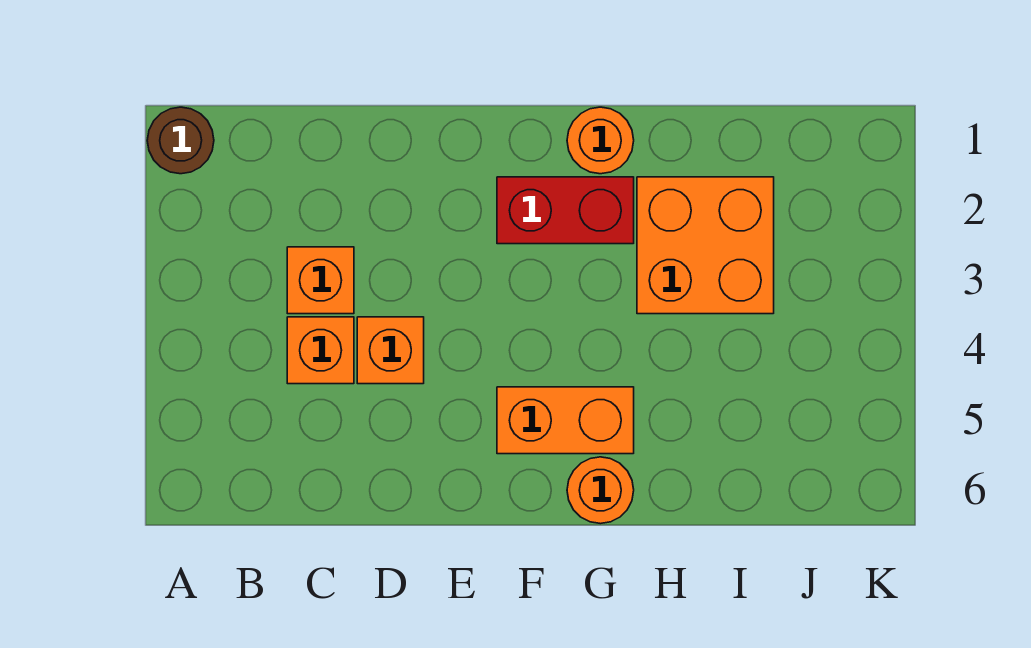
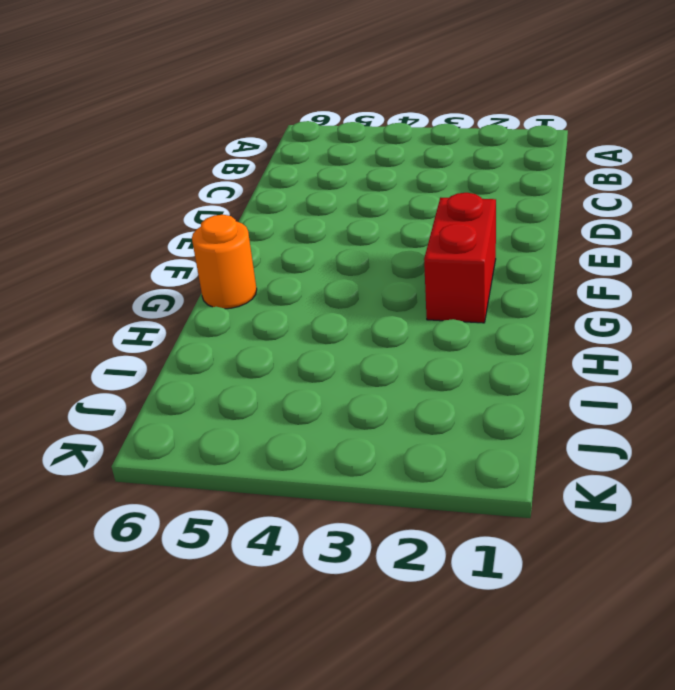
none -> brown round brick A1 level 1
none -> orange brick C3 level 1

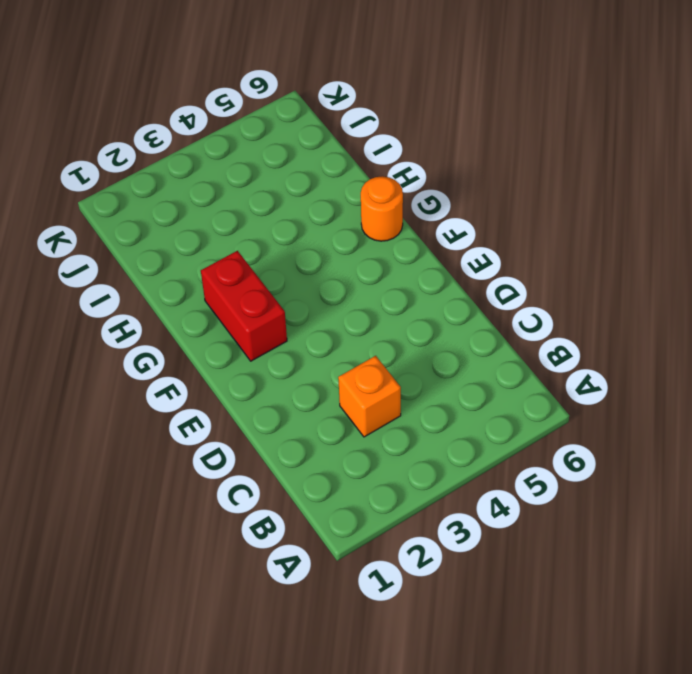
none -> brown round brick A1 level 1
none -> orange brick C4 level 1

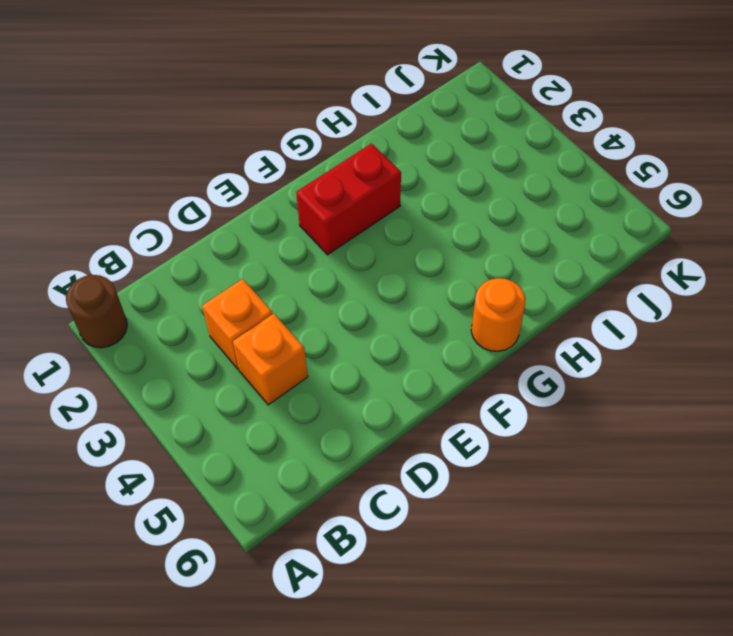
none -> orange brick D4 level 1
none -> orange brick F5:G5 level 1

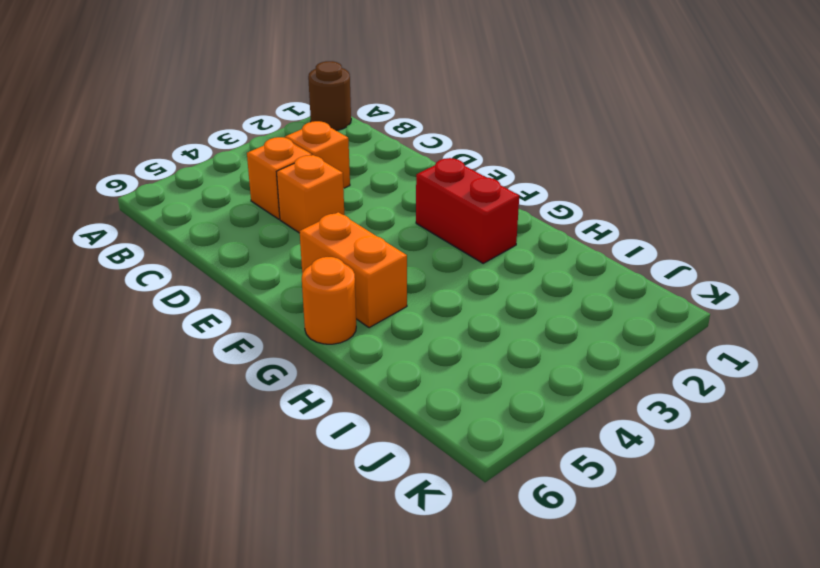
none -> orange round brick G1 level 1
none -> orange brick H2:I3 level 1

